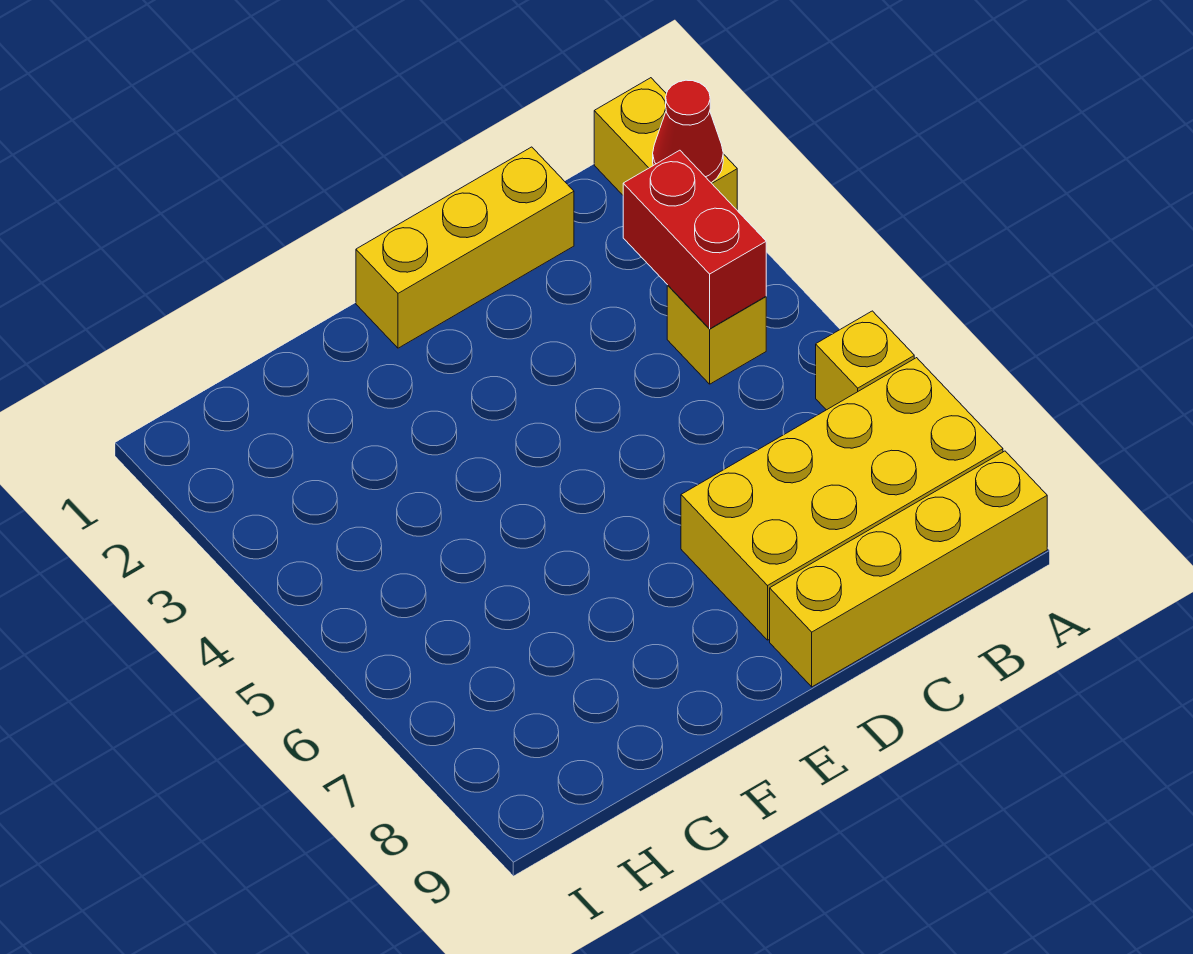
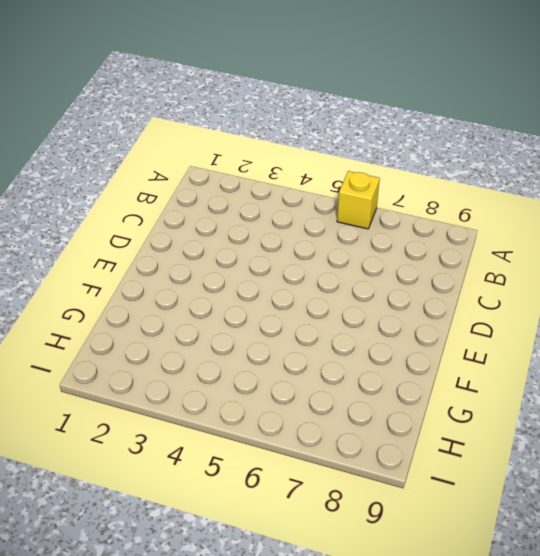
none -> yellow brick A1:A2 level 1
none -> yellow brick A7:D8 level 1

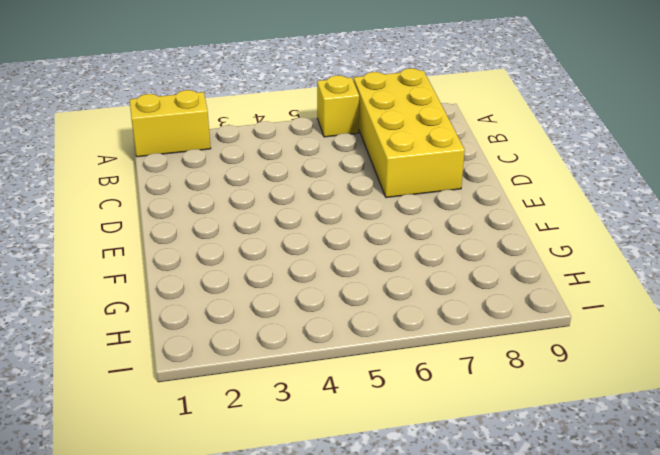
none -> yellow brick A9:D9 level 1
none -> yellow brick B4 level 1

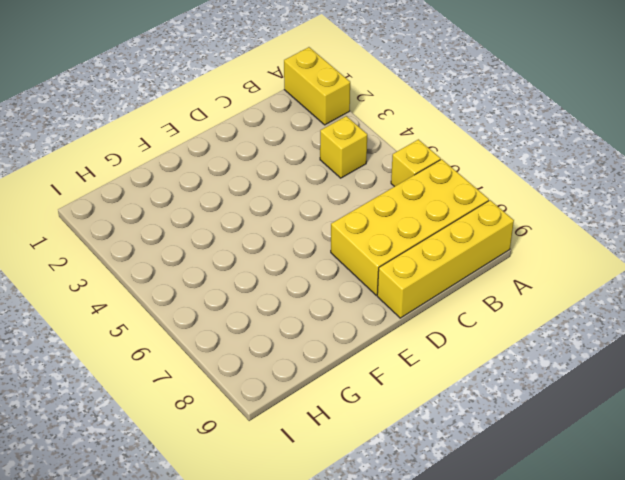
none -> yellow brick C1:E1 level 1
none -> red cone A2 level 2

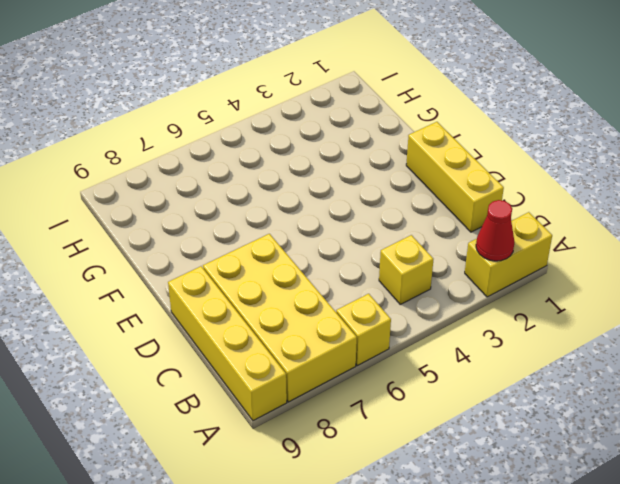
none -> red brick B3:B4 level 2

